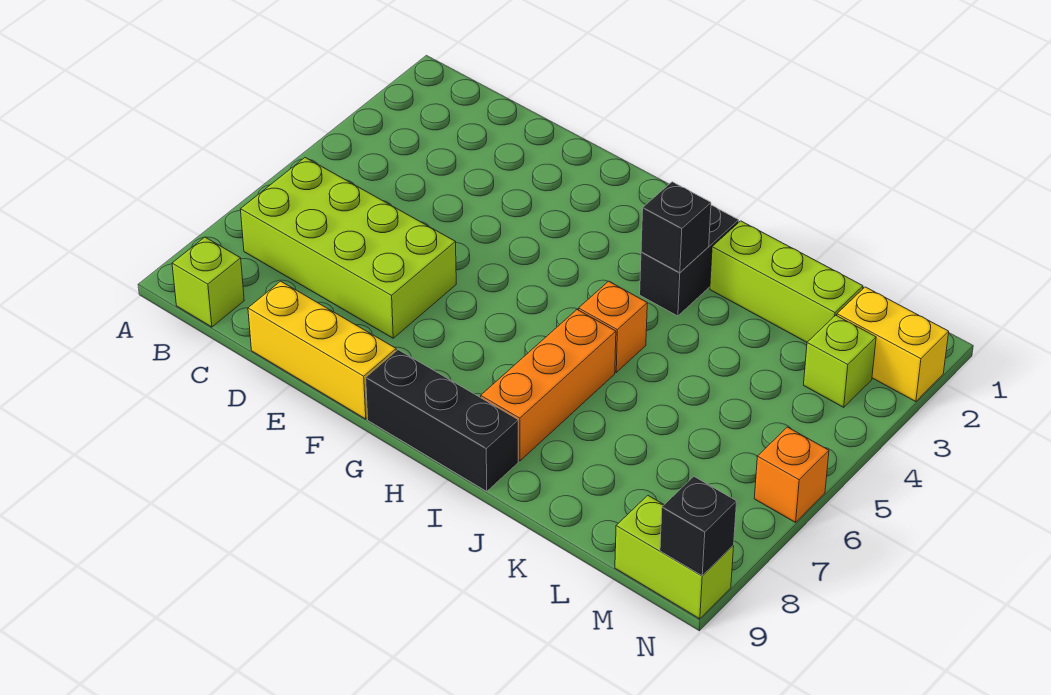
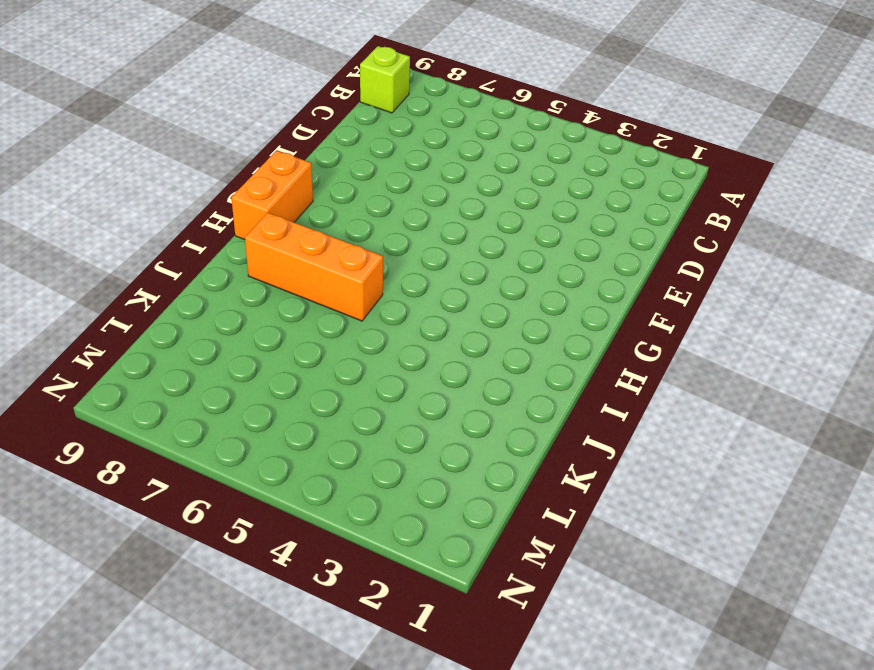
orange brick G9:H9 level 1 -> black brick G9:I9 level 1
none -> lime brick B6:E7 level 1
none -> yellow brick D9:F9 level 1
none -> black brick I2:I3 level 1

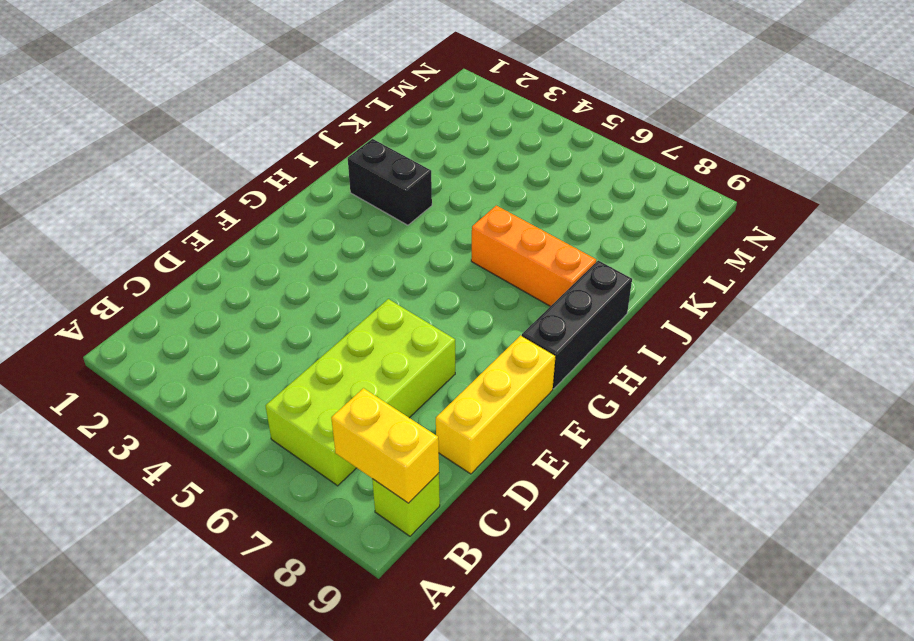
yellow brick B8:B9 level 2 -> yellow brick M2:N2 level 1
none -> orange brick I5 level 1
none -> lime brick J2:L2 level 1
none -> lime brick M3 level 1

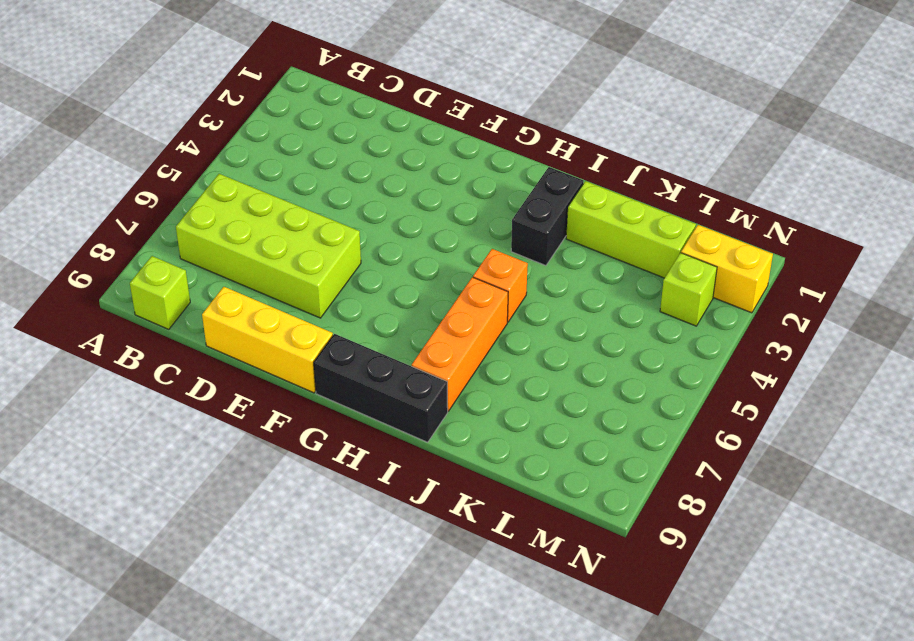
none -> lime brick M9:N9 level 1
none -> orange brick N6 level 1
none -> black brick I3 level 2

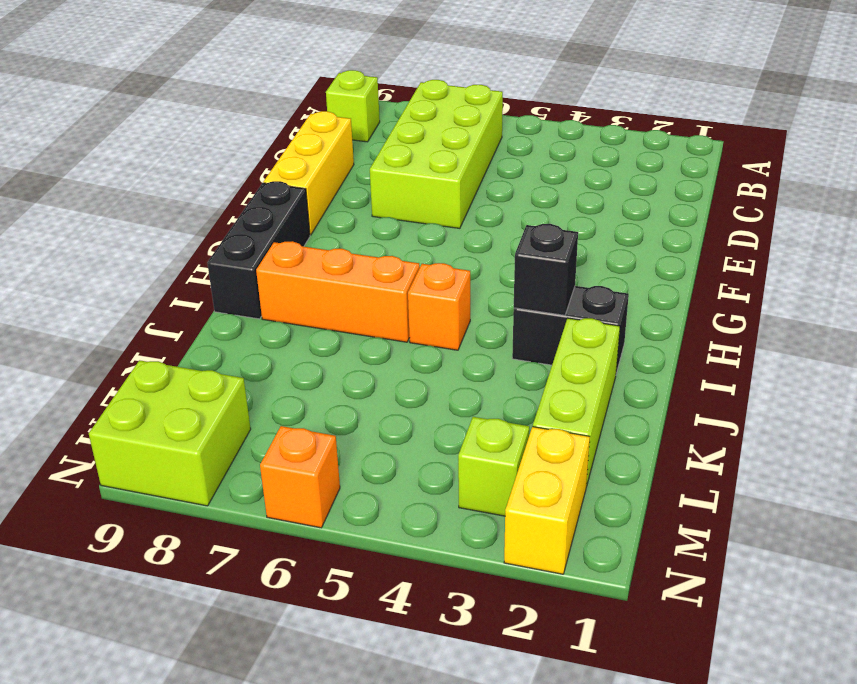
lime brick M8:N9 level 1 -> lime brick M9:N9 level 1
none -> black brick N9 level 2

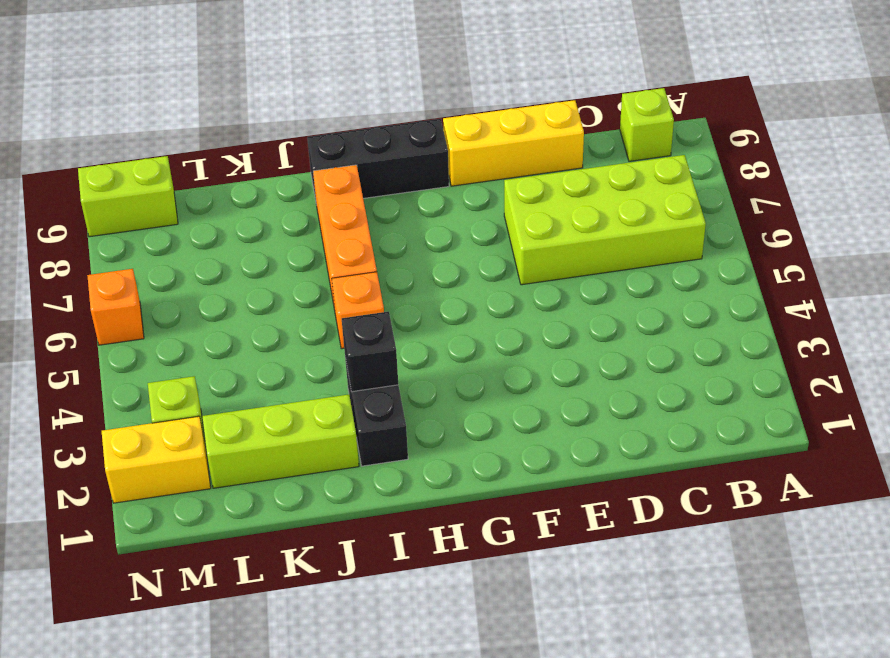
none -> black brick N9 level 2

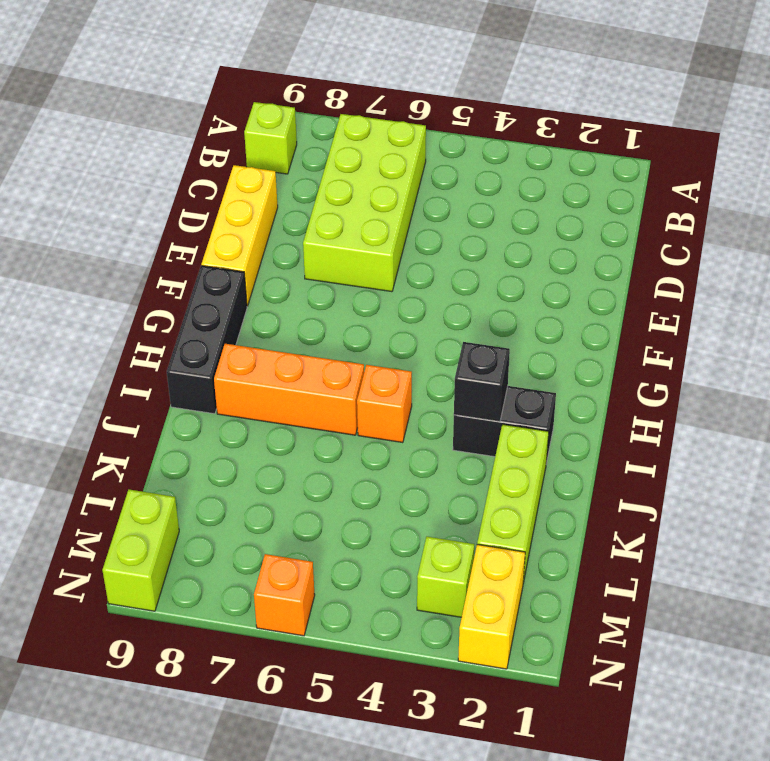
none -> black brick N9 level 2

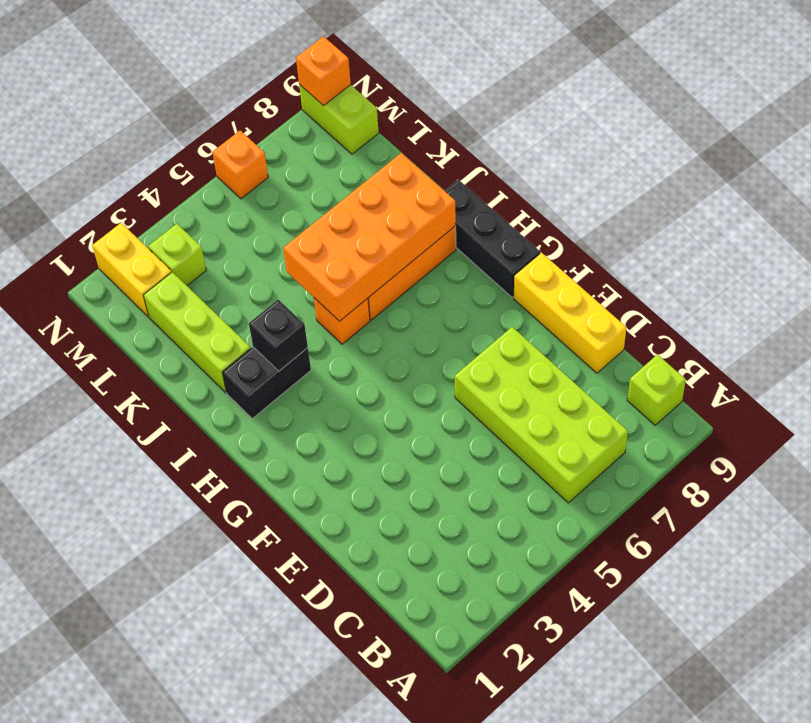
orange brick I5:J8 level 2 -> none
orange brick N9 level 2 -> black brick N9 level 2

